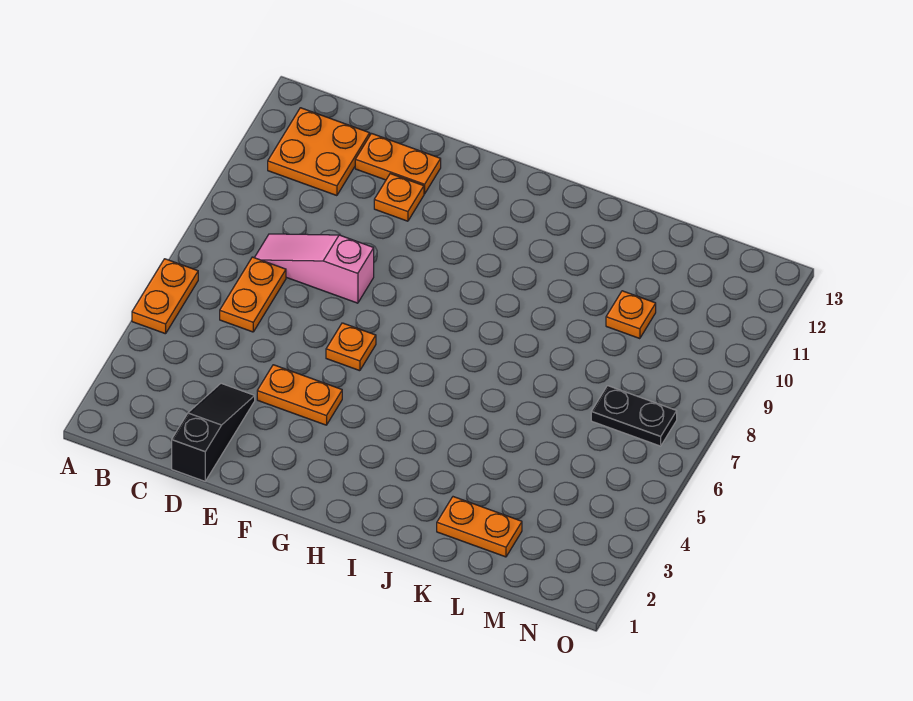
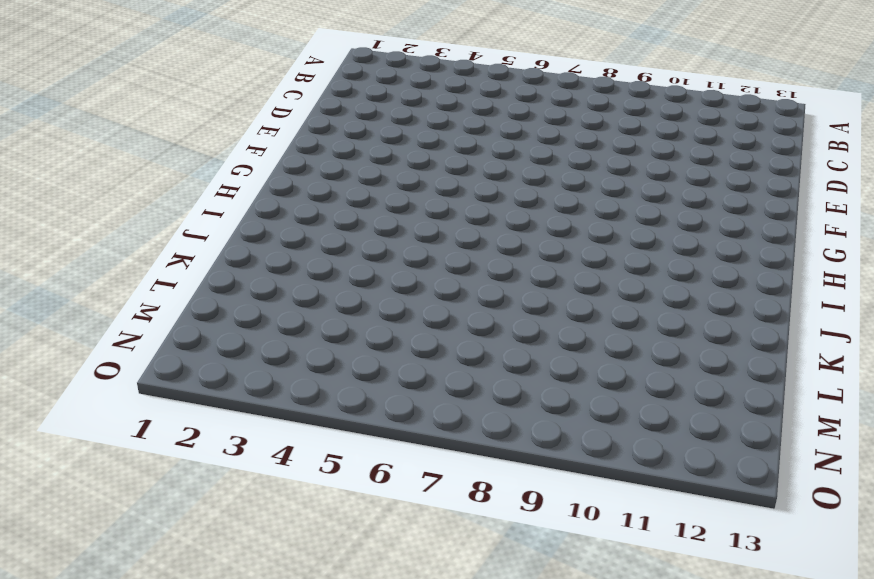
none -> orange plate A5:A6 level 1
none -> orange plate B11:C12 level 1
none -> orange plate C6:C7 level 1

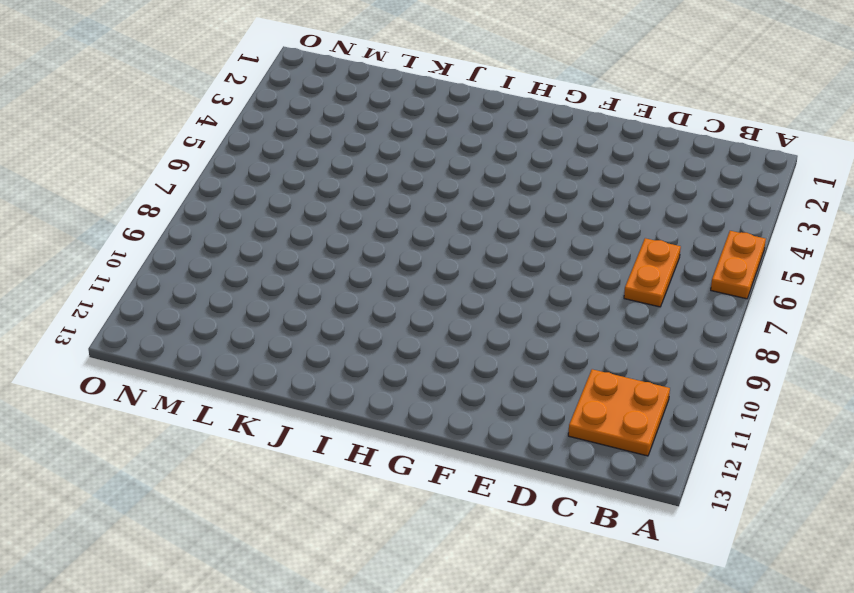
none -> pink slope C8:E8 level 1 top E
none -> black slope D1:D3 level 1 top 1
none -> orange plate D12:E12 level 1

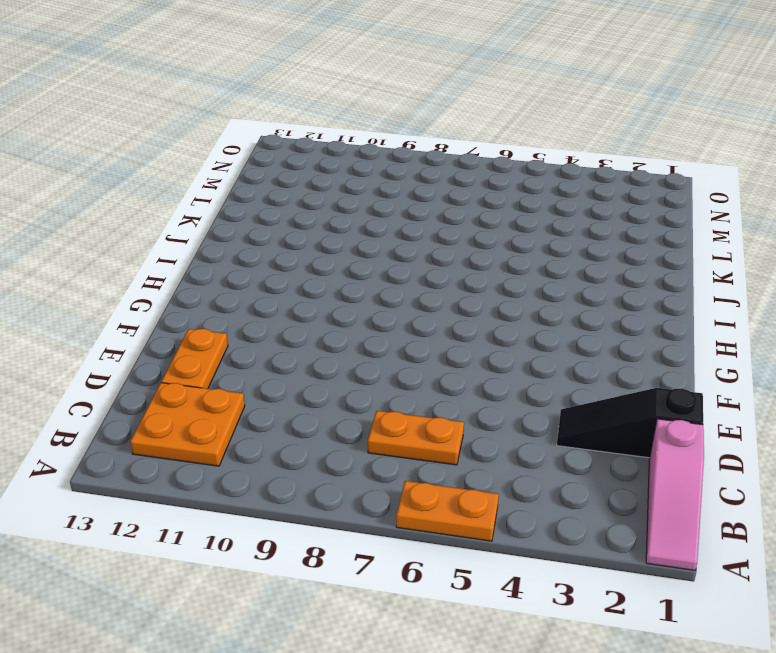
pink slope A1:C1 level 1 top C -> pink slope C8:E8 level 1 top E
none -> orange plate E4:F4 level 1
none -> orange plate E11 level 1
none -> orange plate F6 level 1

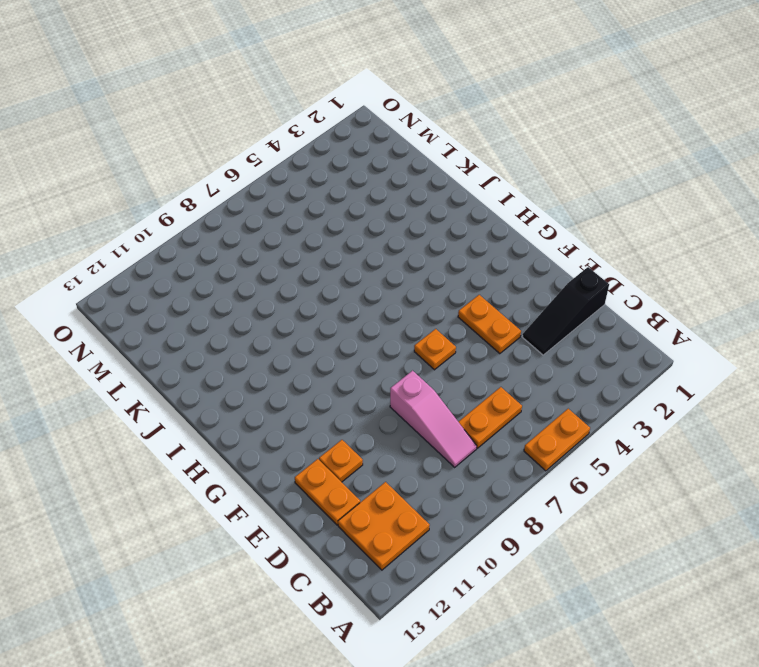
none -> orange plate K2:L2 level 1
none -> orange plate L10 level 1
none -> black plate M7:N7 level 1

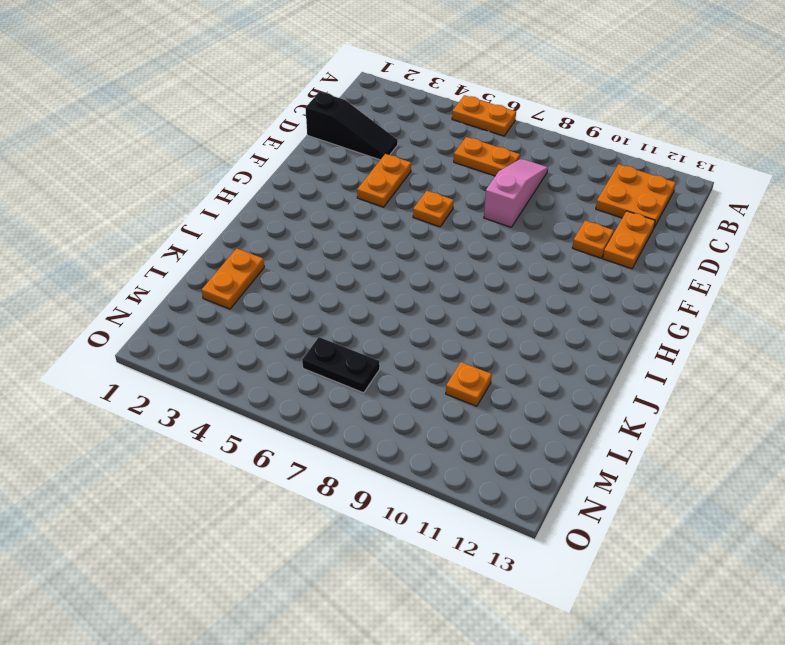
black plate M6:M7 level 1 -> black plate M7:N7 level 1

